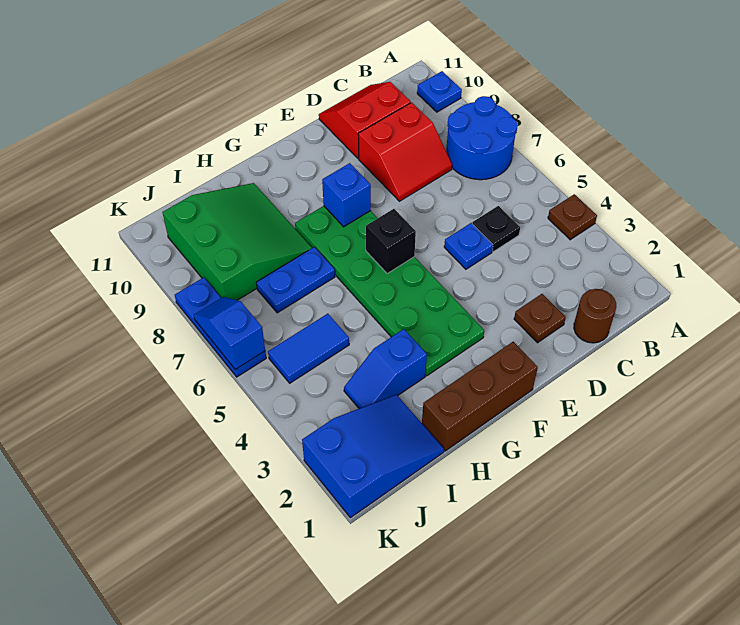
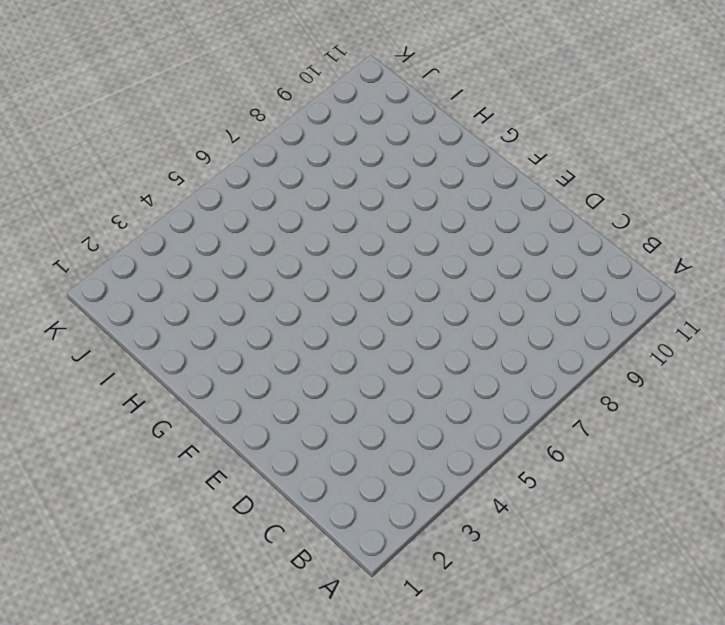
none -> brown plate A4 level 1
none -> blue round brick A7:B8 level 1
none -> blue plate A10 level 1

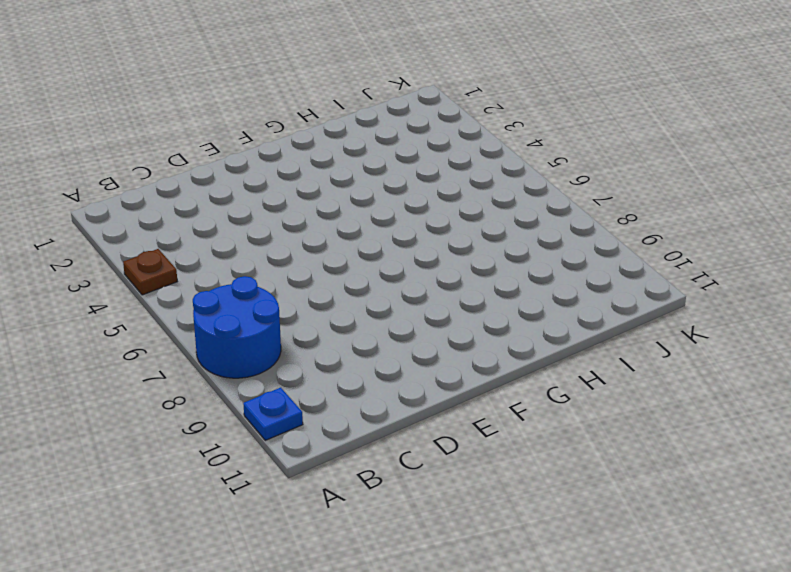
none -> brown round brick C1 level 1
none -> black plate C5 level 1
none -> red slope C8:D9 level 1 top 9

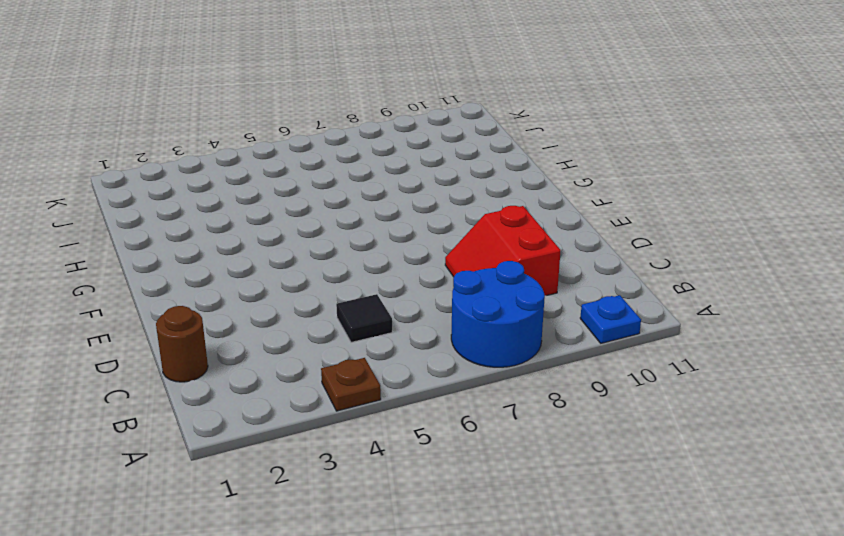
black tile C5 level 1 -> black plate C5 level 1
none -> red slope C10:D11 level 1 top 10
none -> brown plate D2 level 1
none -> blue plate D5 level 1

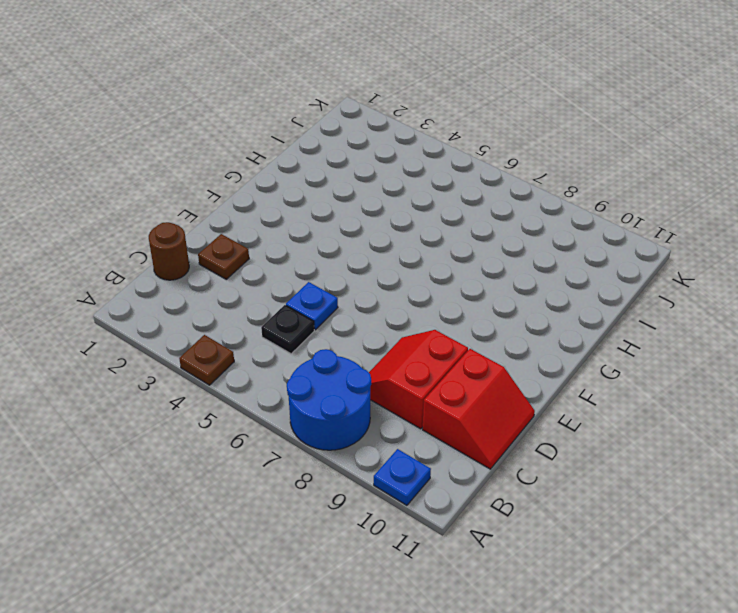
none -> brown brick F1:H1 level 1
none -> green plate F3:G8 level 1
none -> blue slope H3:I3 level 1 top H

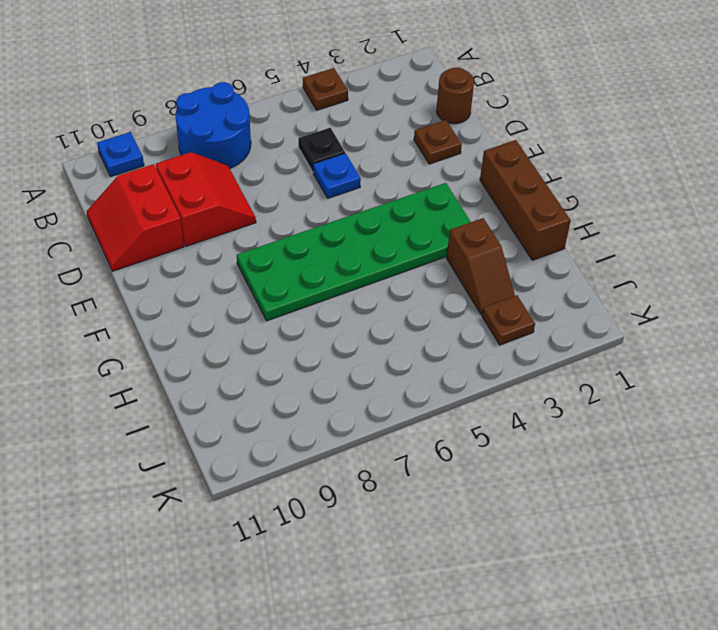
brown slope H3:I3 level 1 top H -> blue slope H3:I3 level 1 top H
brown plate J3 level 1 -> none
none -> blue plate H7:I7 level 1
none -> green slope H8:J10 level 1 top J
none -> blue slope I1:K2 level 1 top K

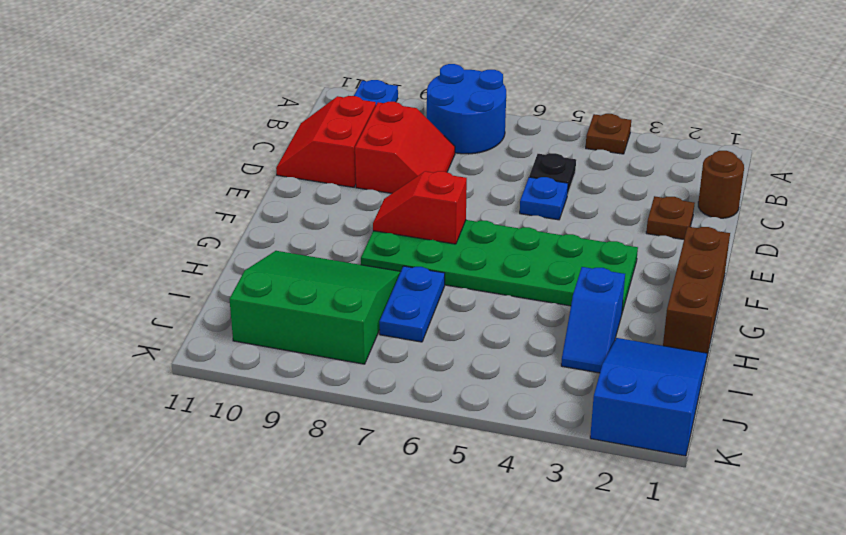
red slope F7:F8 level 2 top 7 -> blue brick F8 level 2
none -> blue tile I5:J5 level 1
none -> blue plate K6:K8 level 1
none -> black brick F6 level 2

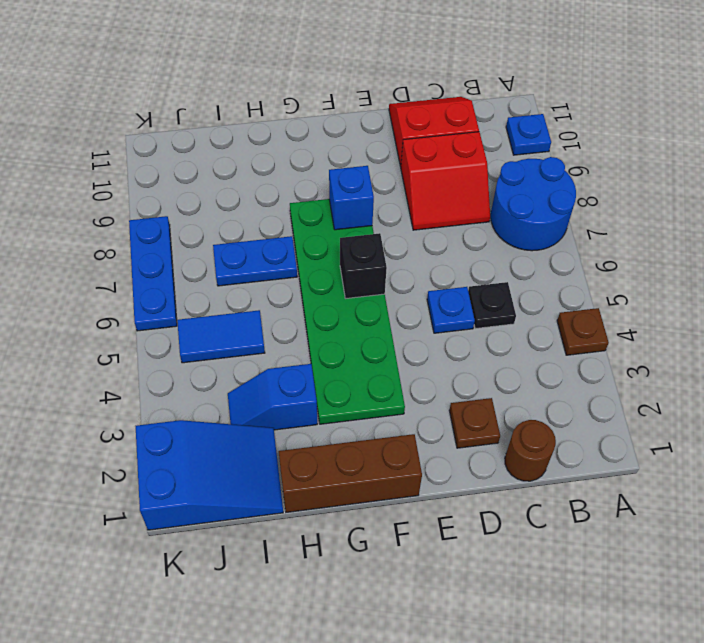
none -> green slope H8:J10 level 1 top J
none -> blue slope K6:K7 level 2 top 6

